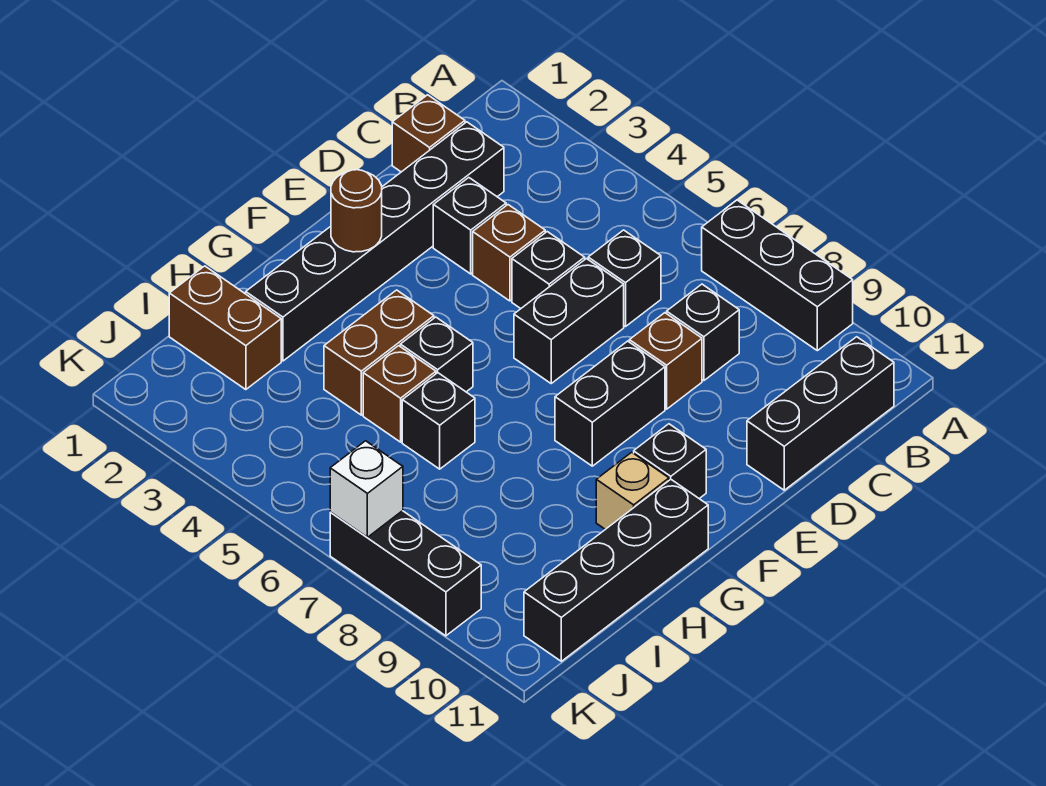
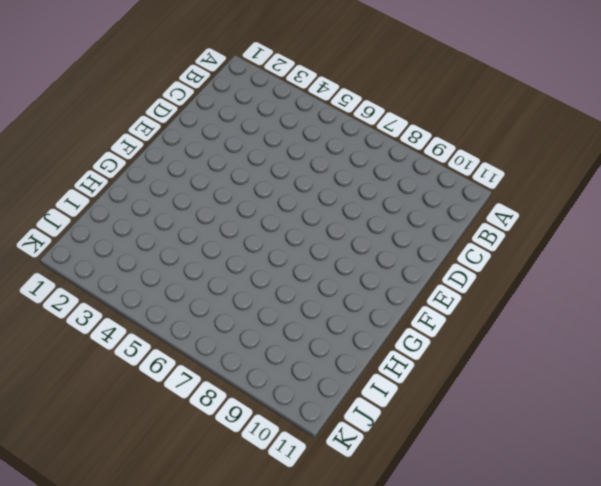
none -> black brick A7:A9 level 1
none -> black brick B11:D11 level 1
none -> brown brick C1 level 1

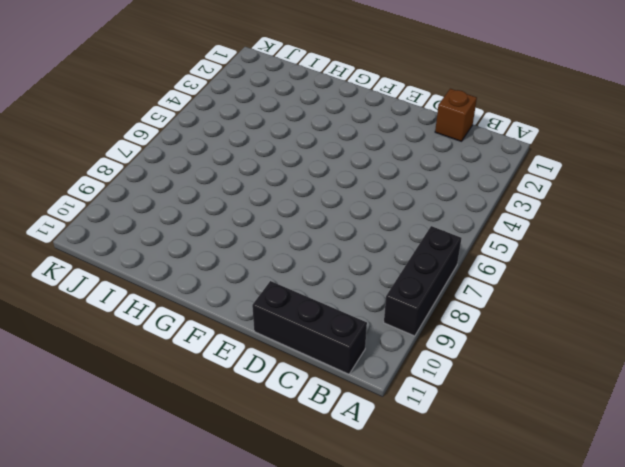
none -> black brick C2:H2 level 1
none -> black brick C6 level 1
none -> black brick C8 level 1

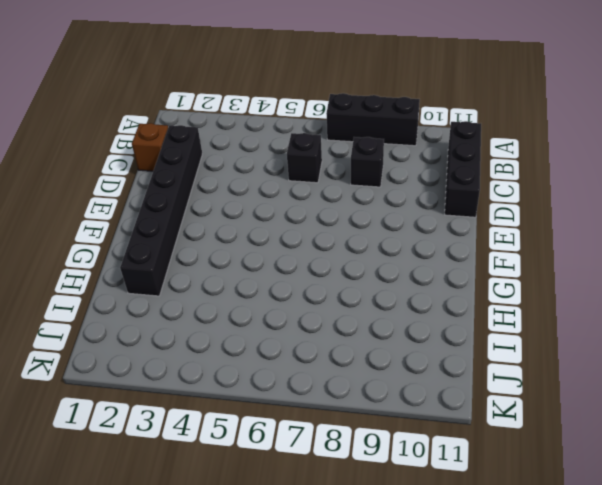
none -> black brick D3 level 1
none -> brown brick D4 level 1
none -> black brick D5 level 1

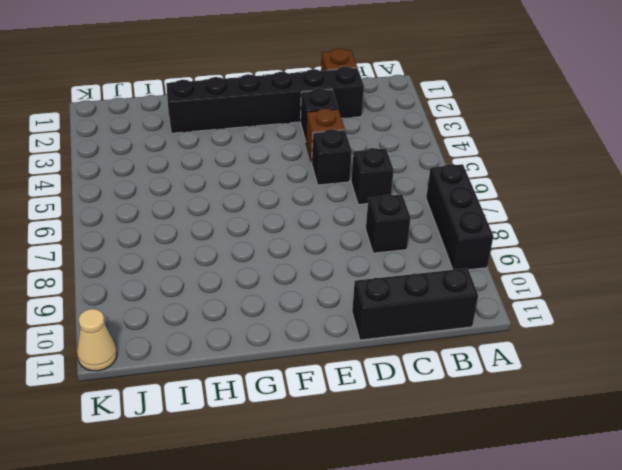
tan cone K11 level 1 -> none
none -> black brick D6:E6 level 1
none -> brown brick D8 level 1
none -> black brick E8:F8 level 1

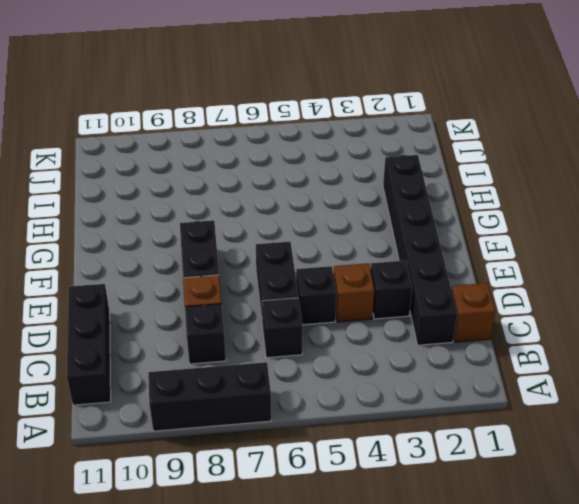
none -> black brick F10 level 1
none -> brown brick G4:H4 level 1
none -> black brick G5 level 1

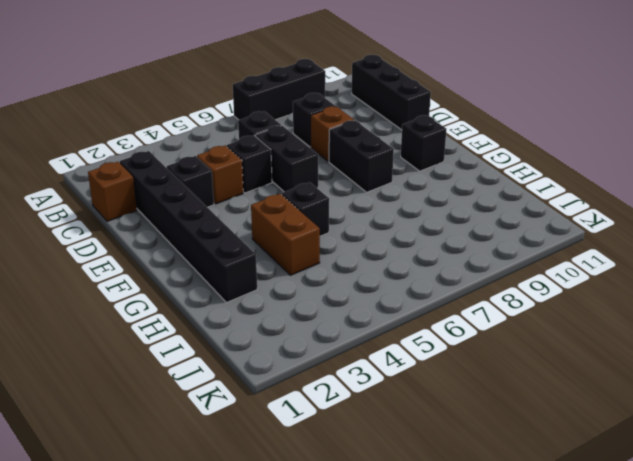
none -> tan brick G10 level 1
none -> black brick G11:J11 level 1
none -> brown brick H5 level 1

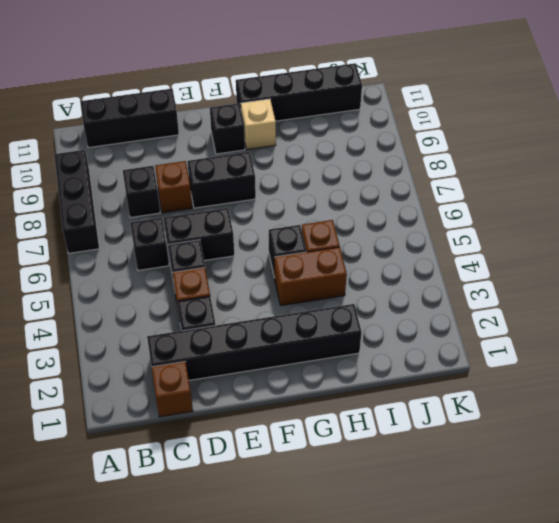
none -> black brick H6 level 1
none -> brown brick I1:I2 level 1
none -> black brick K7:K9 level 1

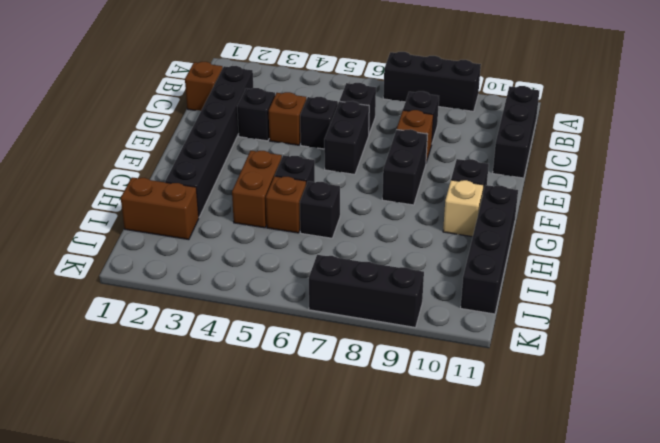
none -> brown round brick F2 level 2
none -> white brick K7 level 2

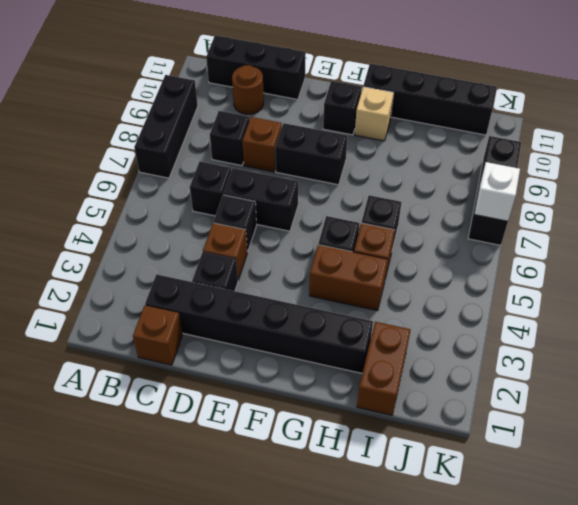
brown round brick C10 level 1 -> brown round brick F2 level 2

